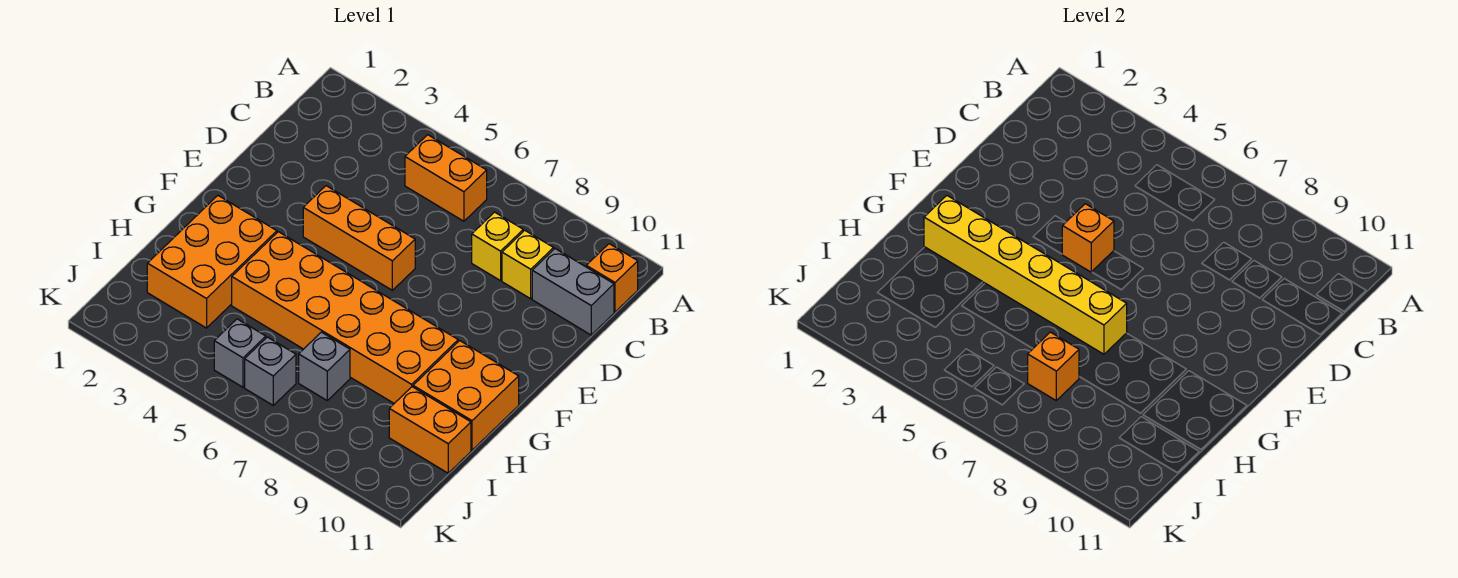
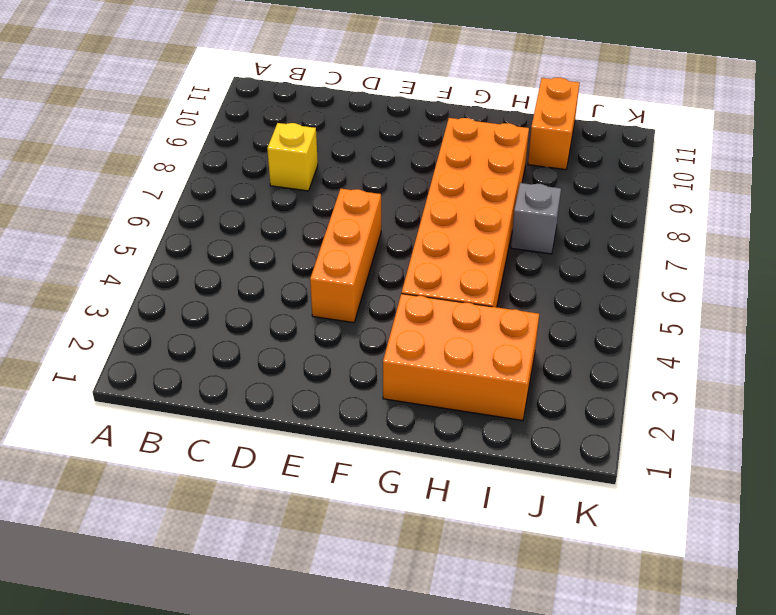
none -> orange brick B5:B6 level 1
none -> orange brick B11 level 1
none -> yellow brick C9 level 1

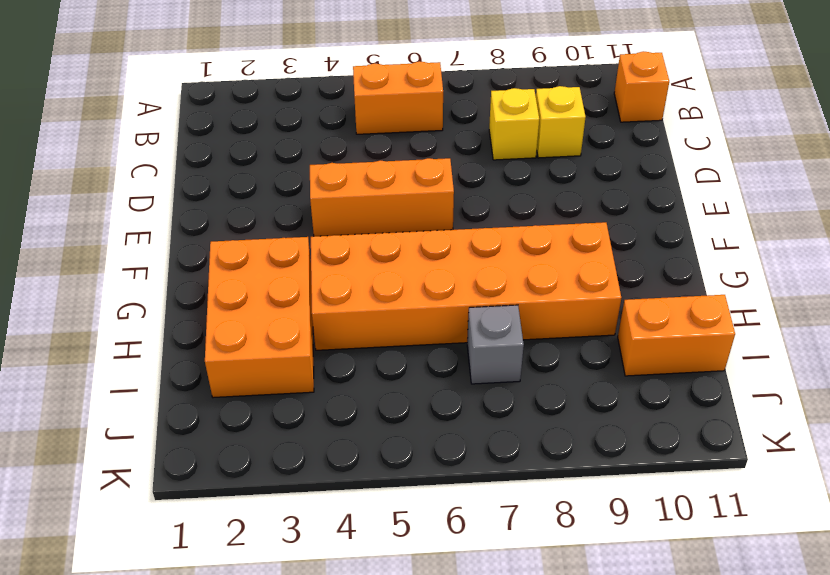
none -> grey brick C10:C11 level 1
none -> orange brick G10:H11 level 1
none -> grey brick J5 level 1

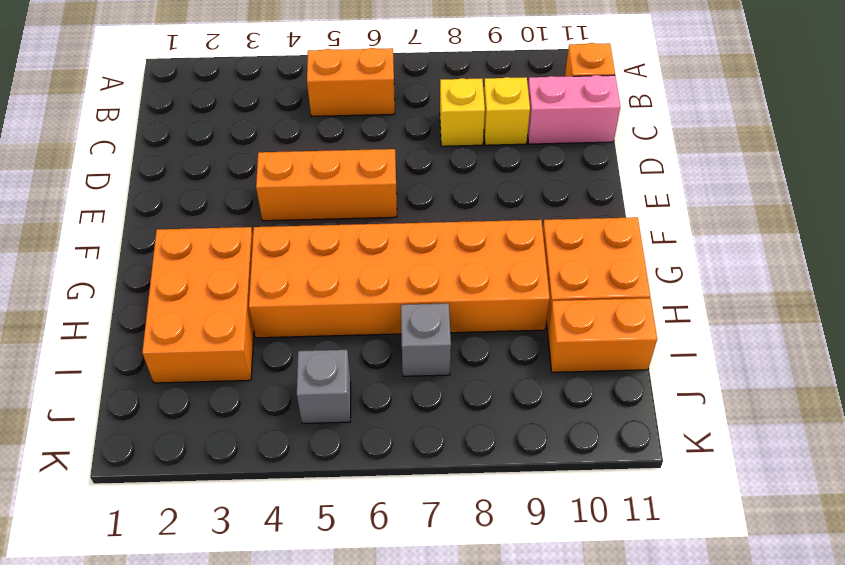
pink brick C10:C11 level 1 -> grey brick C10:C11 level 1
none -> grey brick J6 level 1
none -> orange brick E5 level 2
none -> yellow brick G2:G7 level 2

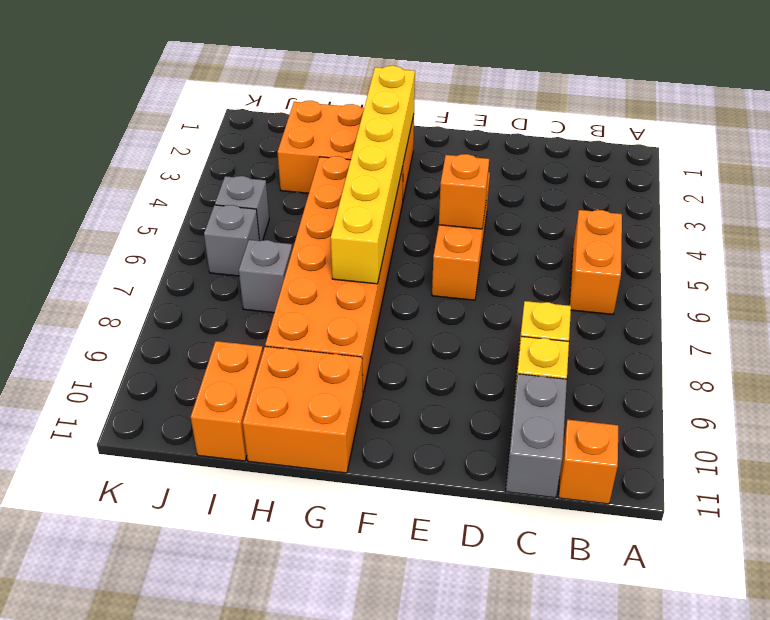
none -> orange brick I7 level 2

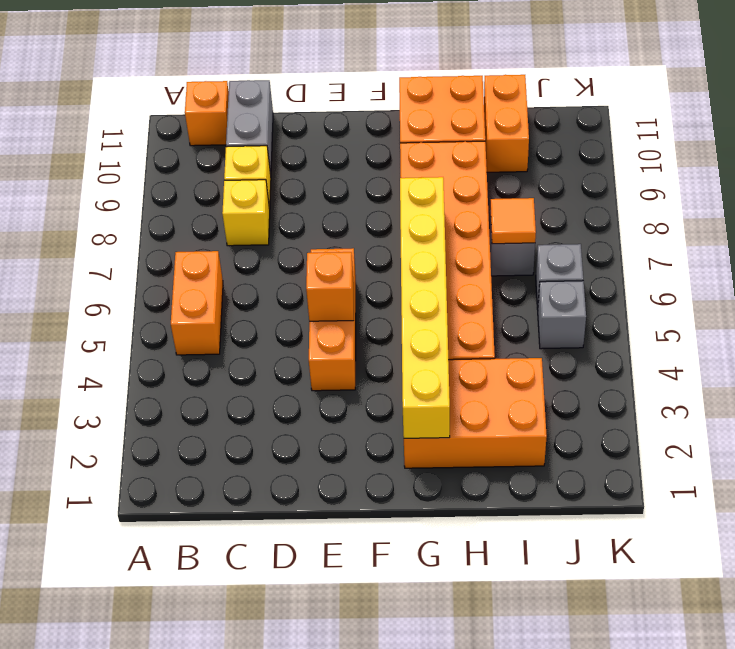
orange tile I7 level 2 -> orange brick I7 level 2

